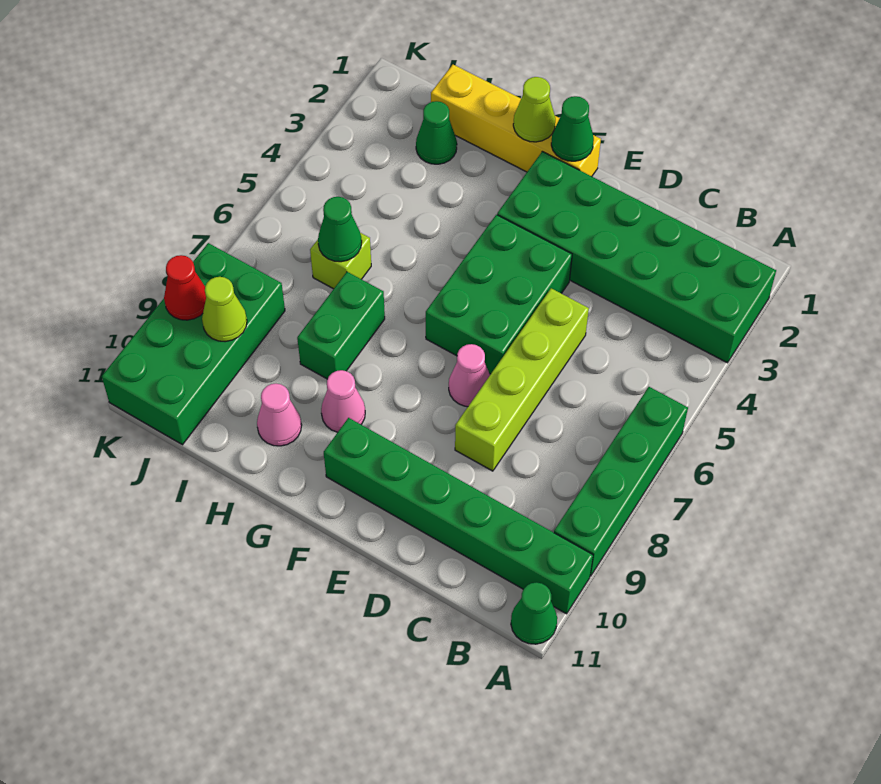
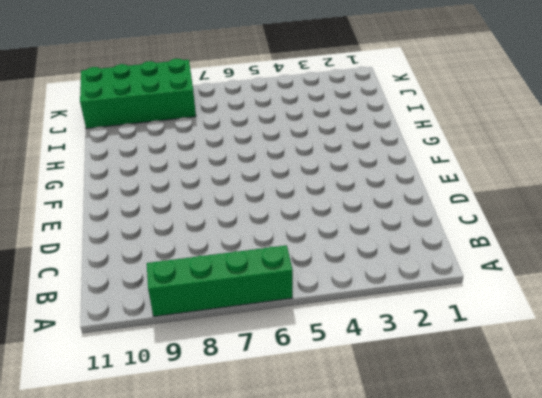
none -> green brick A2:F3 level 1
none -> green brick A10:F10 level 1
none -> green cone A11 level 1

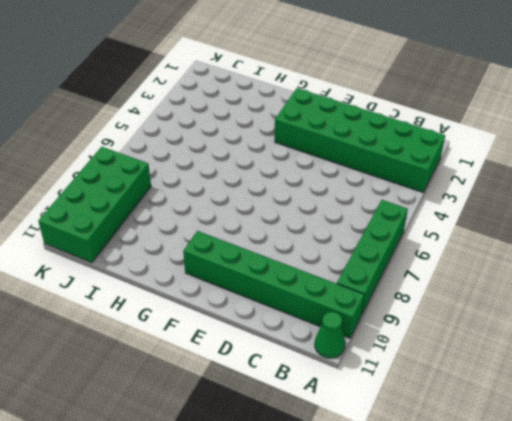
none -> lime brick D5:D8 level 1
none -> green brick E4:F6 level 1
none -> pink cone E7 level 1

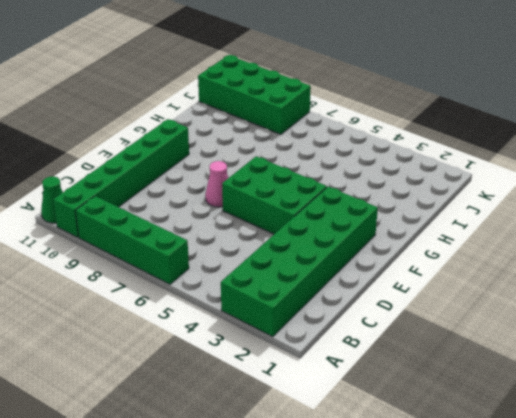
none -> lime brick D5:D8 level 1
none -> yellow brick F1:I1 level 1
none -> pink cone G9 level 1

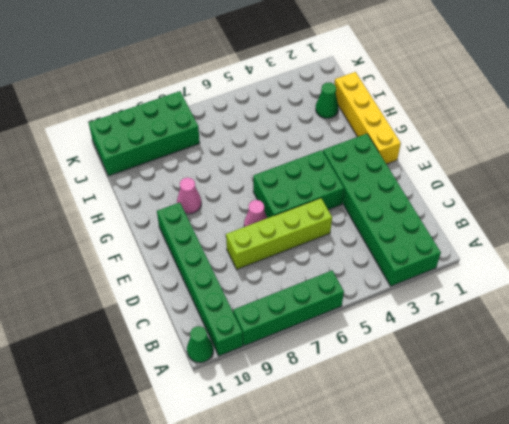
none -> green brick H7:H8 level 1
none -> pink cone H10 level 1
none -> lime brick I6 level 1

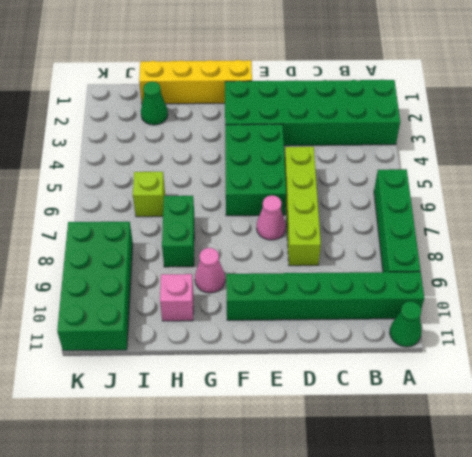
pink brick H10 level 1 -> pink cone H10 level 1
none -> green cone F1 level 2
none -> lime cone G1 level 2
none -> green cone I6 level 2

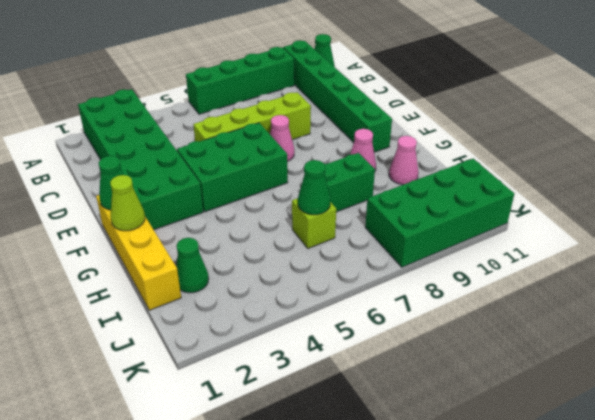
none -> lime cone J9 level 2
none -> red cone K9 level 2

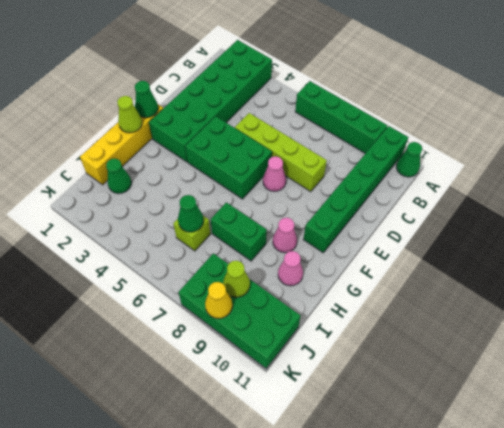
yellow cone K9 level 2 -> red cone K9 level 2

